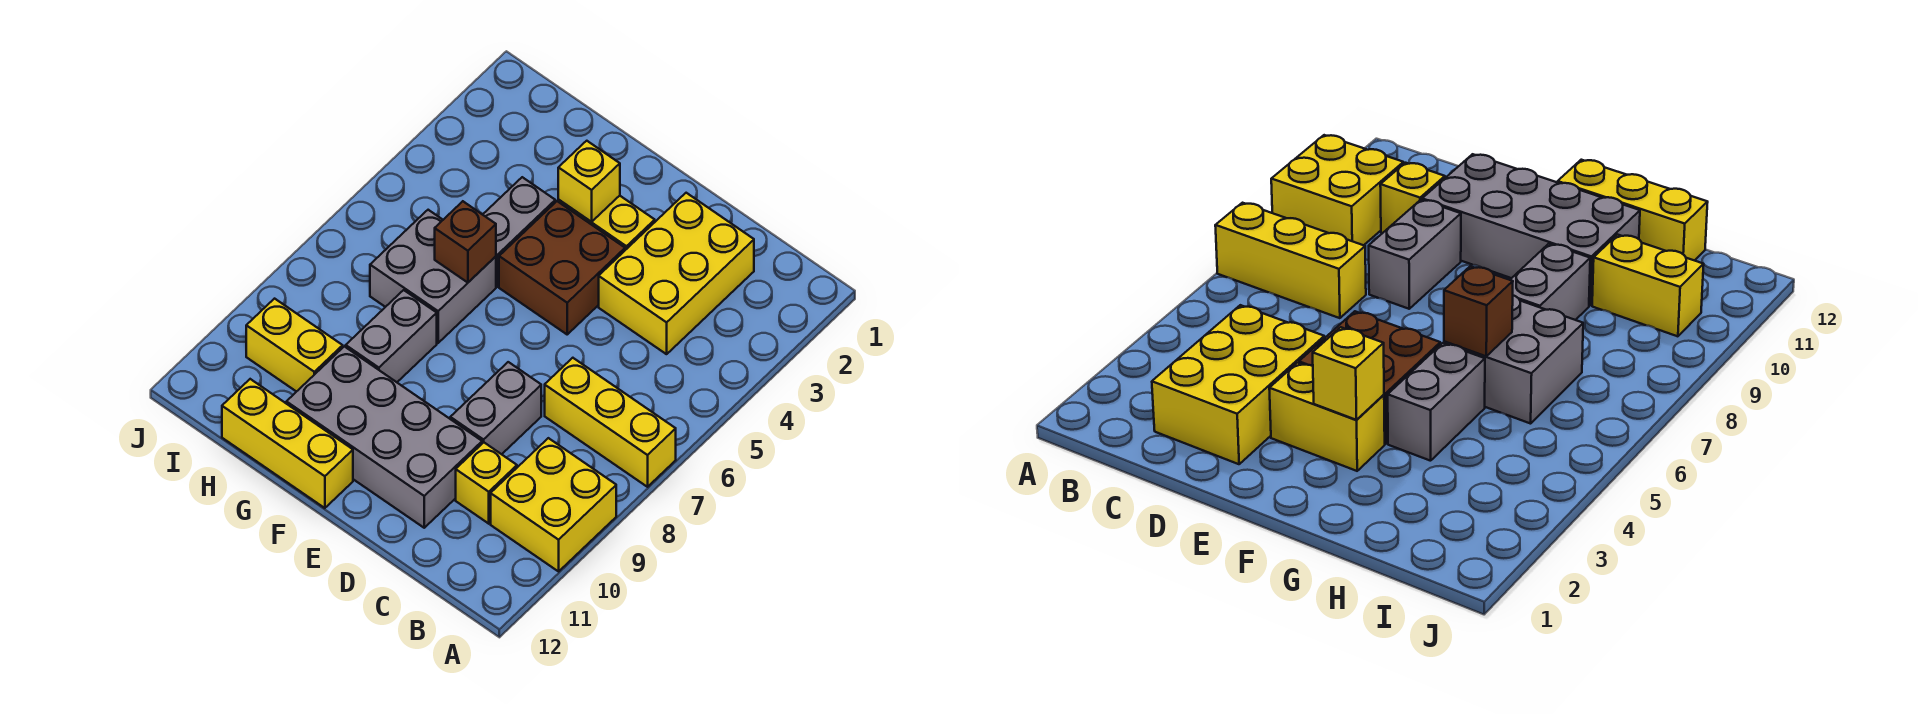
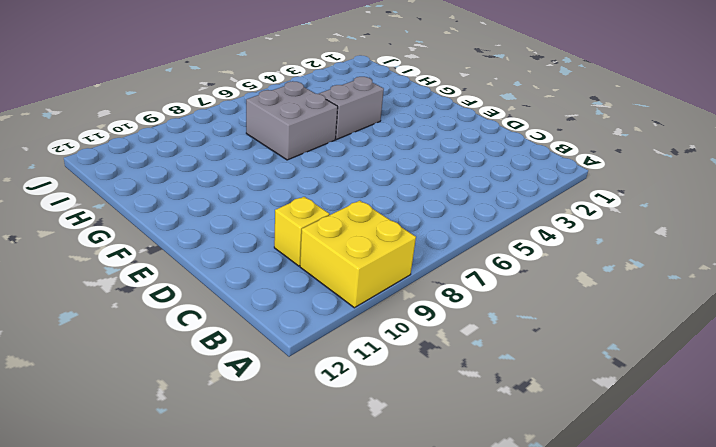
none -> yellow brick A7:C7 level 1
none -> yellow brick C2:D4 level 1
none -> grey brick D8:D9 level 1

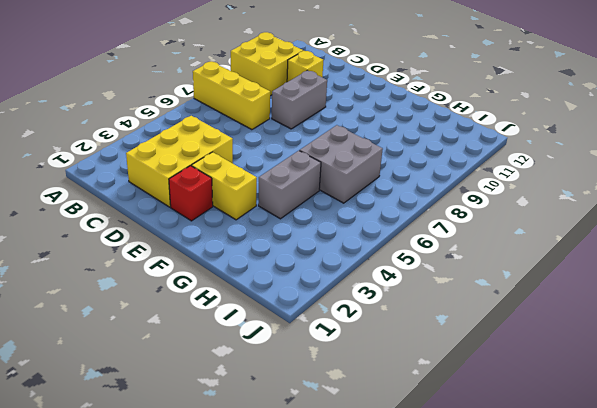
red brick E2 level 1 -> none
none -> grey brick D10:G11 level 1
none -> brown brick E4:F5 level 1
none -> yellow brick F12:H12 level 1

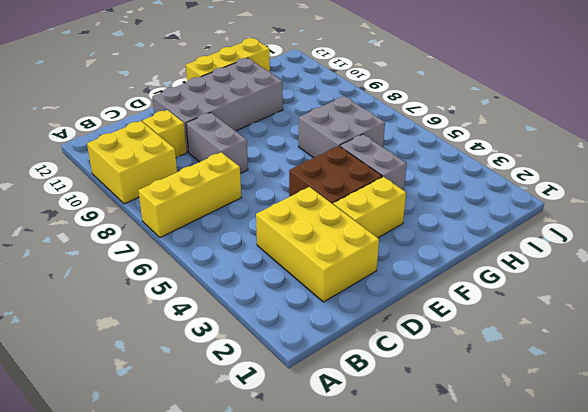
none -> grey brick G8:G9 level 1
none -> yellow brick H10:I10 level 1
none -> yellow brick F3 level 2

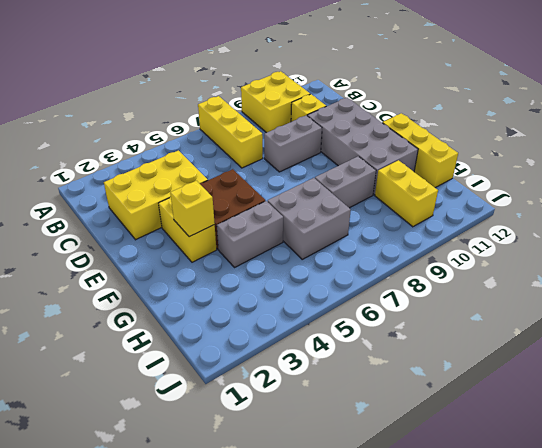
none -> brown brick G6 level 2

